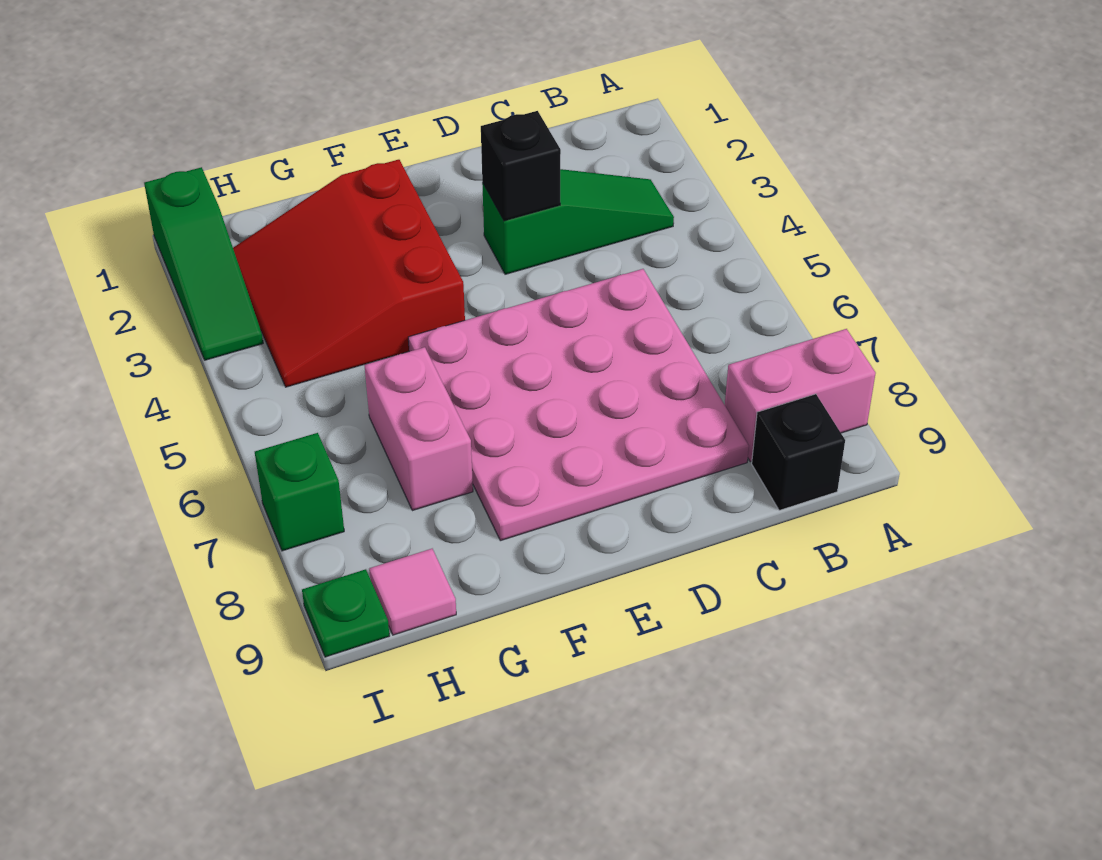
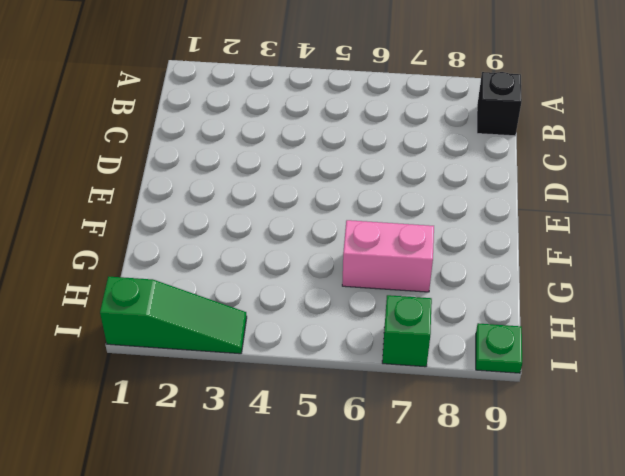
none -> pink brick A8:B8 level 1
none -> green slope B3:D3 level 1 top D

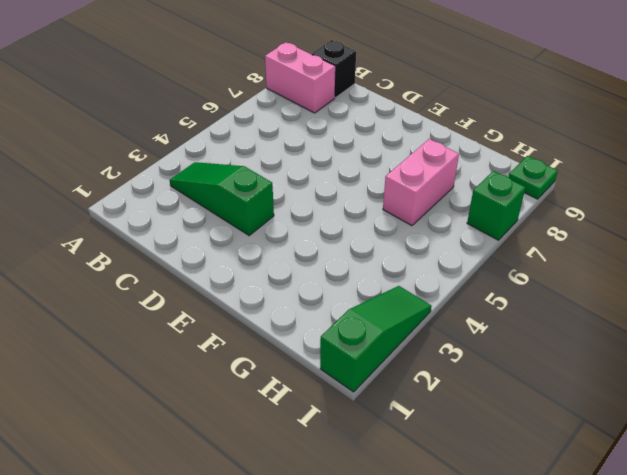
none -> pink plate C5:F8 level 1
none -> red slope F2:H4 level 1 top F

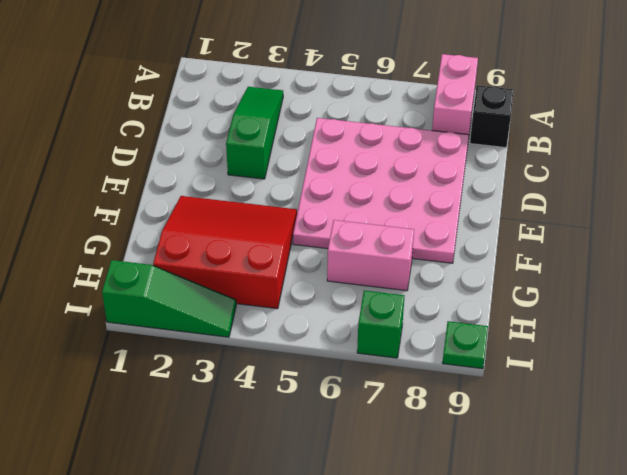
red slope F2:H4 level 1 top H -> red slope F2:H4 level 1 top F
none -> pink tile H9 level 1
none -> black brick D3 level 2

